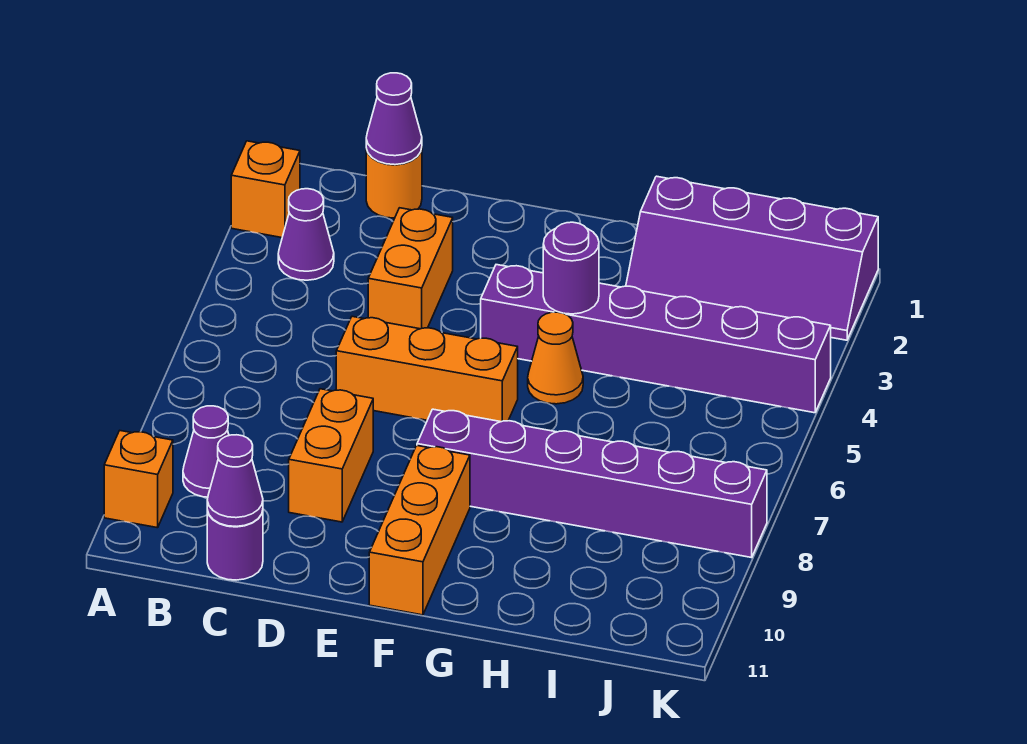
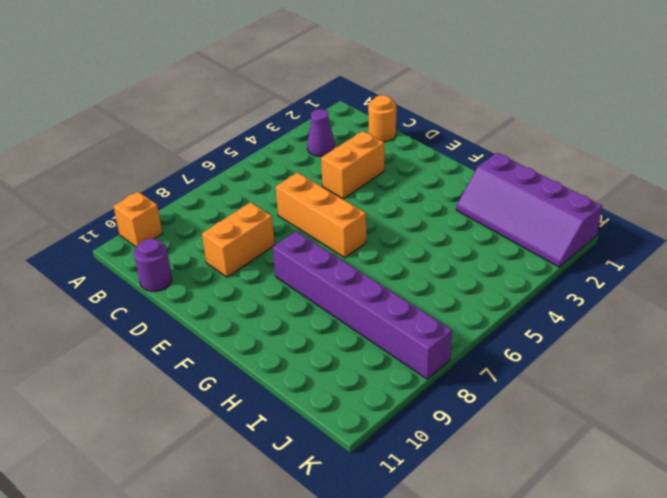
none -> orange brick A2 level 1
none -> purple cone B9 level 1
none -> purple brick F4:K4 level 1

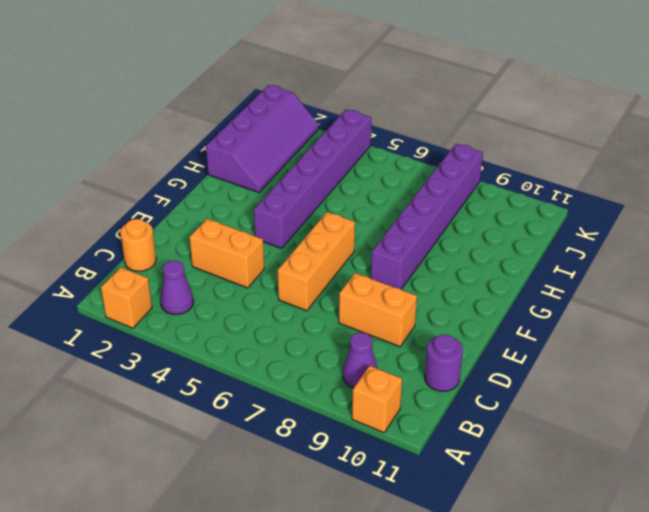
none -> orange brick F9:F11 level 1
none -> orange cone G5 level 1
none -> purple cone C1 level 2

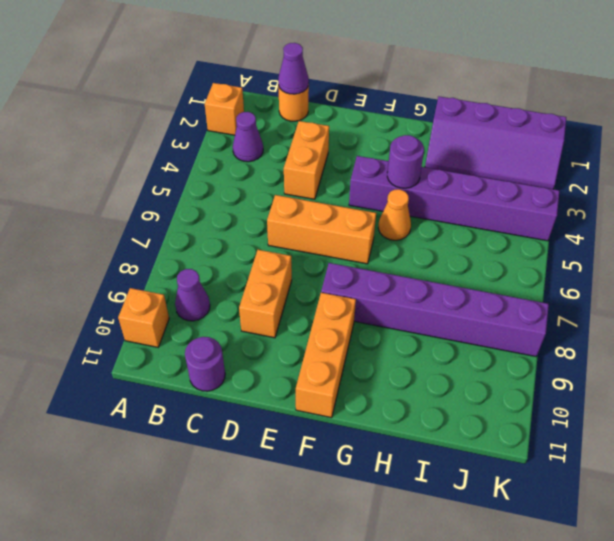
none -> purple cone C11 level 2

